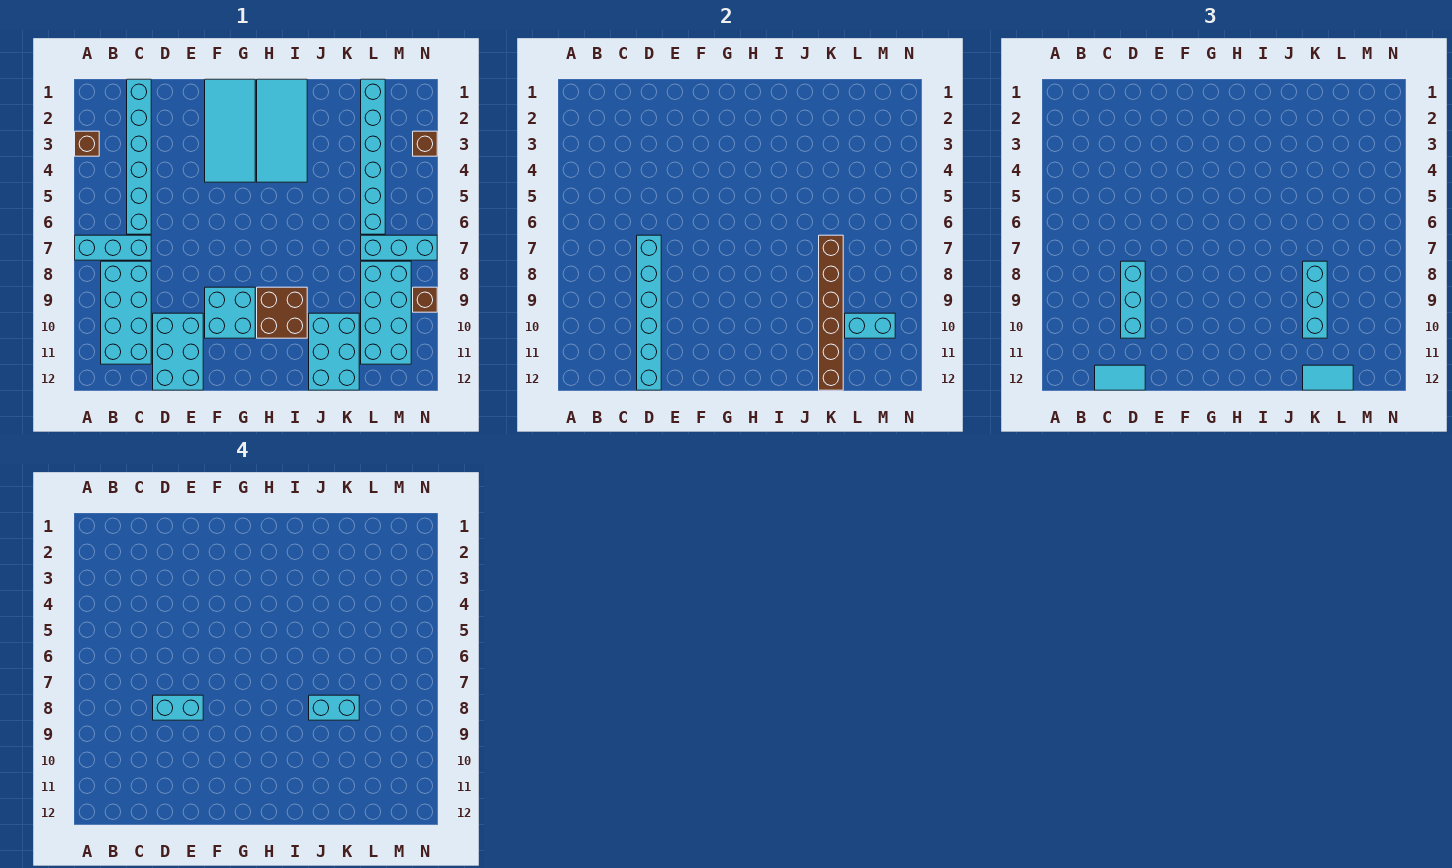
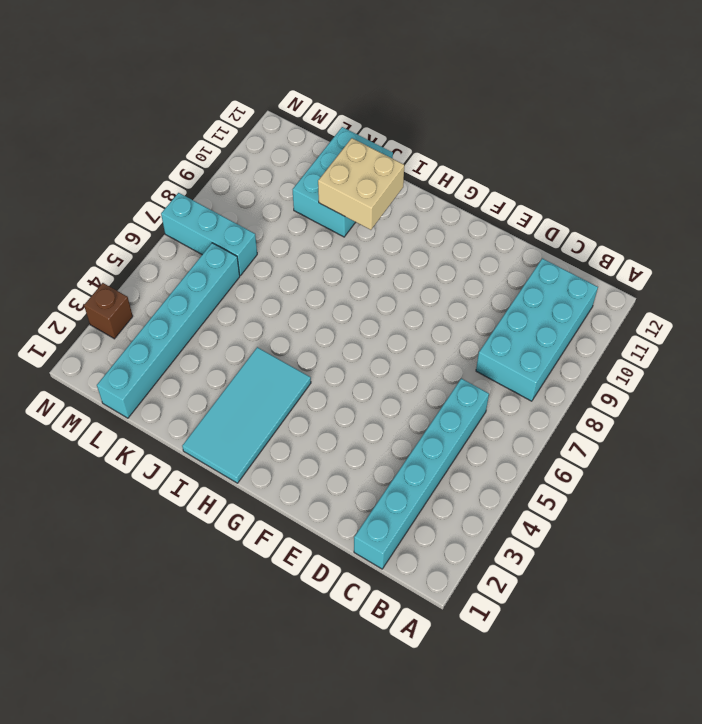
tan brick I10:J11 level 2 -> none
none -> brown brick A3 level 1
none -> cyan brick A7:C7 level 1
none -> cyan brick D10:E12 level 1

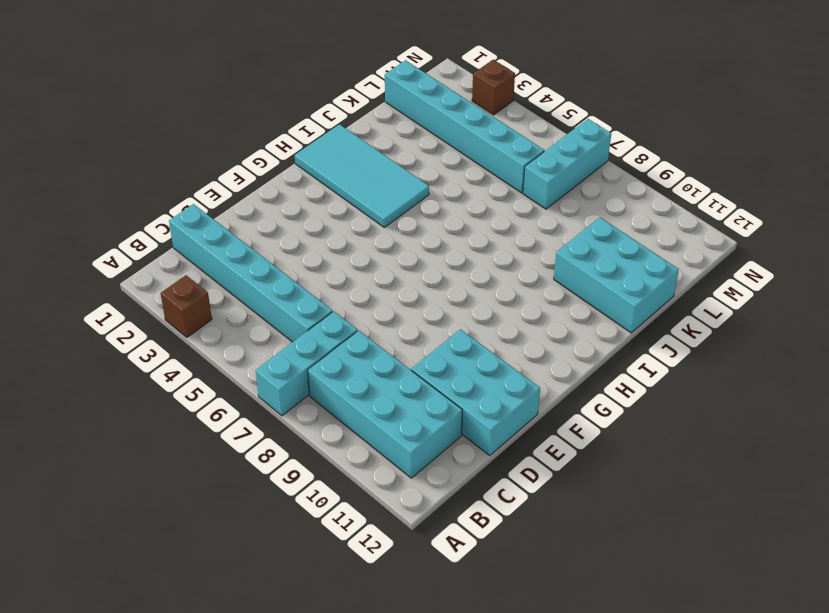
none -> cyan tile F1:G4 level 1
none -> cyan brick F9:G10 level 1
none -> brown brick H9:I10 level 1

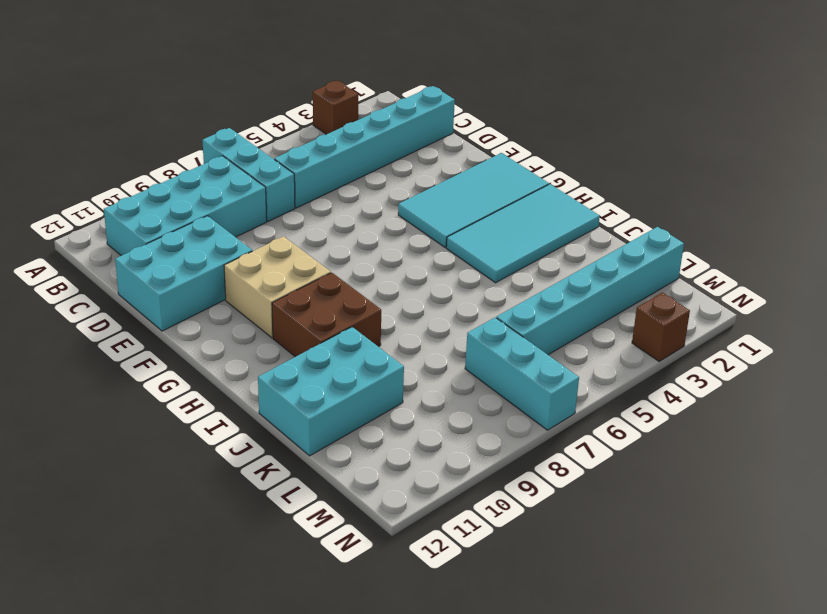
tan brick F9:G10 level 1 -> cyan brick F9:G10 level 1
none -> cyan brick L8:M11 level 1
none -> brown brick N9 level 1
none -> cyan brick D7:D12 level 2

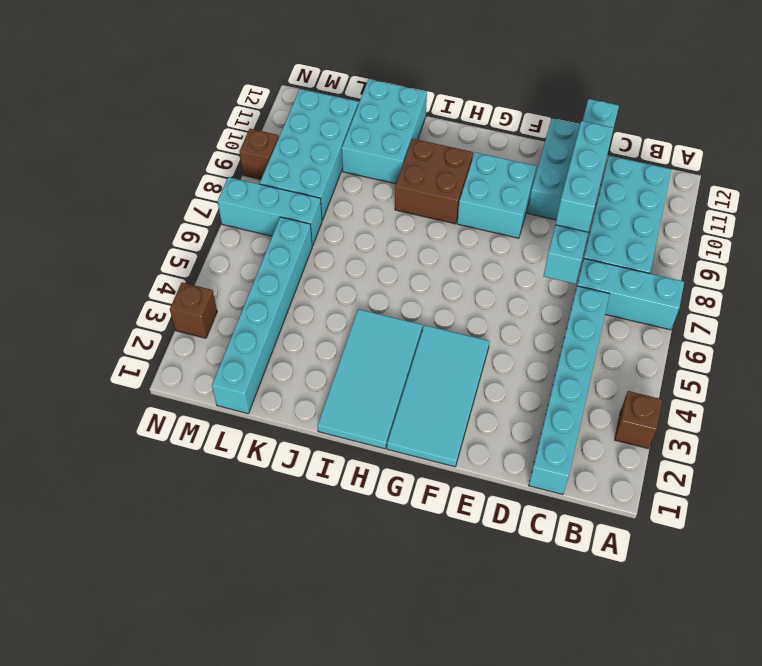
none -> brown brick K7:K12 level 2
none -> cyan brick L10:M10 level 2
none -> cyan tile C12:D12 level 3

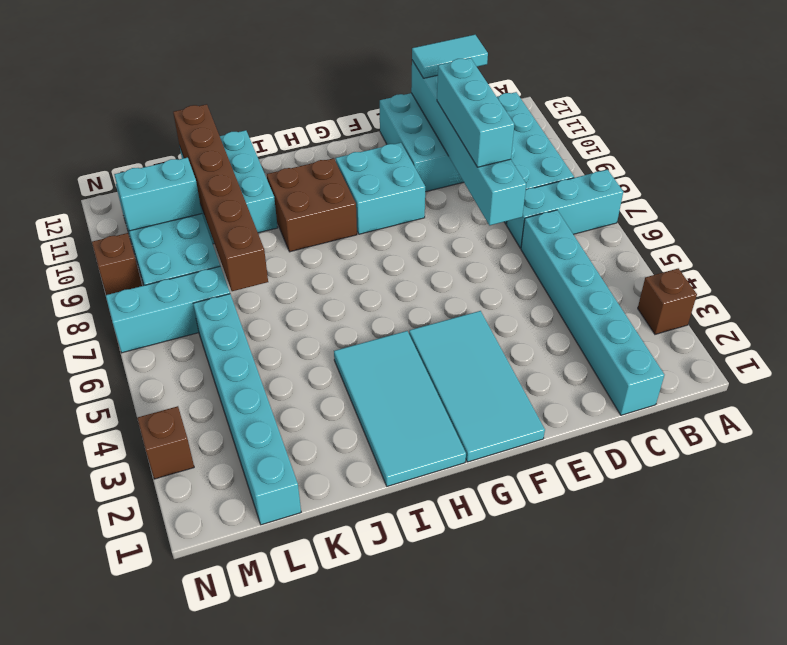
none -> cyan brick K8:K10 level 3
none -> cyan tile K12:L12 level 3
none -> cyan brick D8:E8 level 4

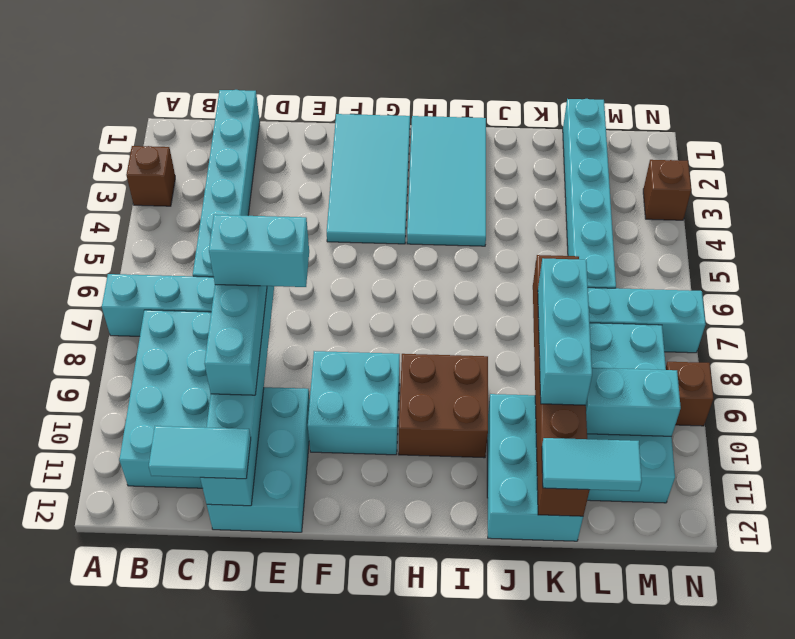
none -> cyan brick J8:K8 level 4

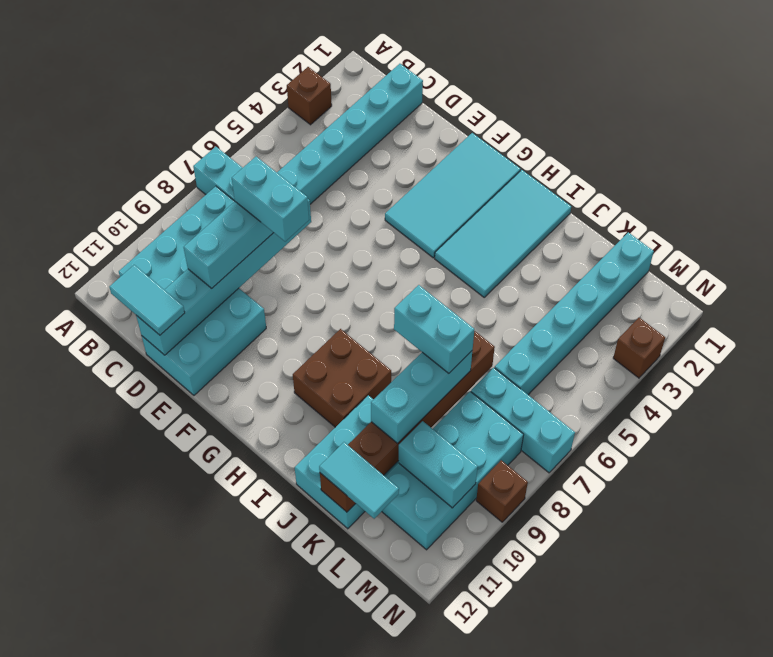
none -> cyan brick F9:G10 level 1

